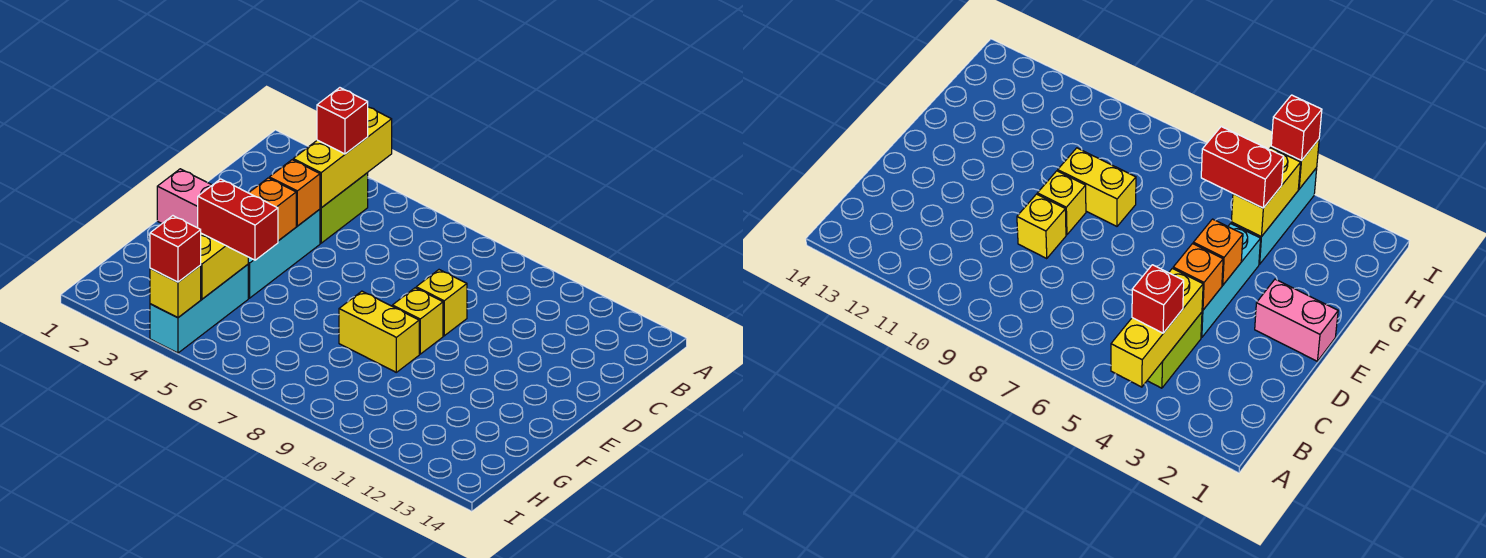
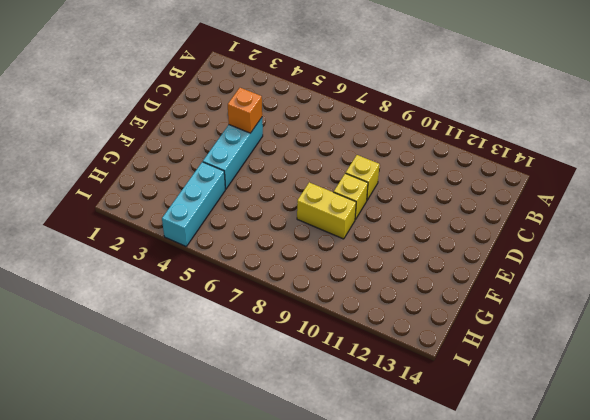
none -> lime brick B4:C4 level 1
none -> pink brick E1:E2 level 1
none -> yellow brick A4:C4 level 2

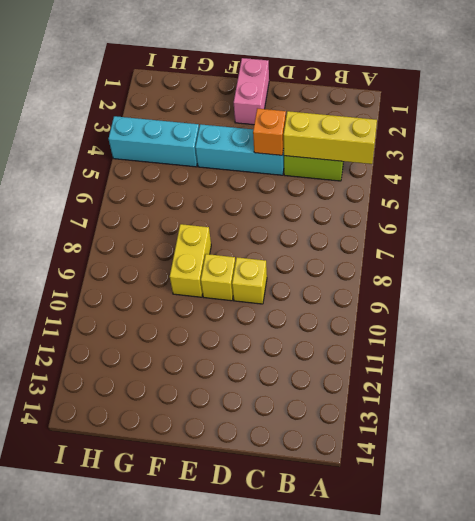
none -> orange brick E4 level 2
none -> yellow brick G4:H4 level 2
none -> yellow brick I4 level 2

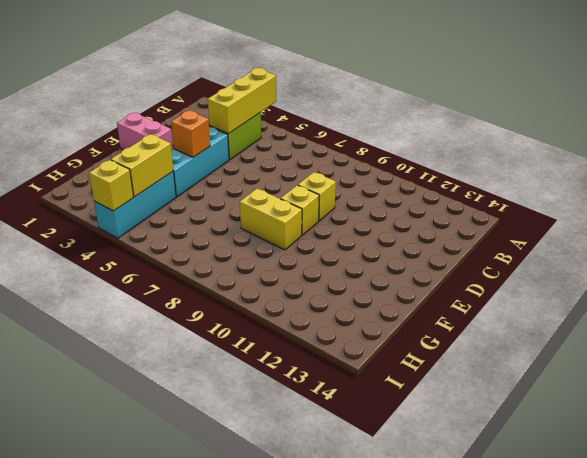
none -> orange brick D4 level 2
none -> red brick B4 level 3
none -> red brick G4:G5 level 3

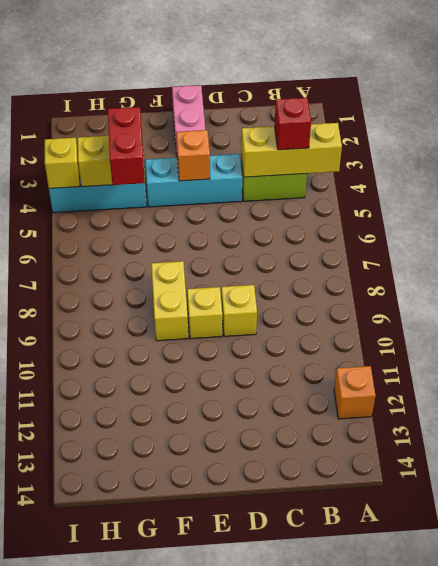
orange brick A12 level 1 -> orange brick D4 level 2
none -> red brick I4 level 3

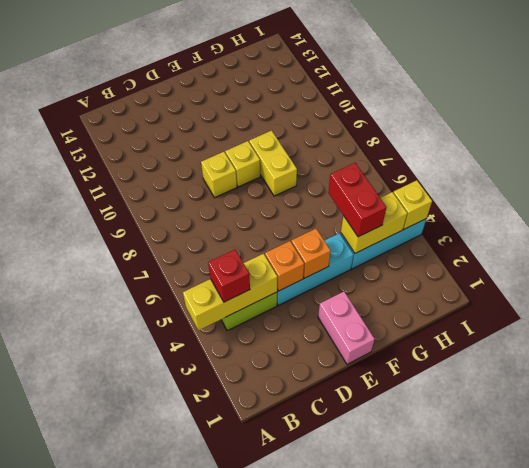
none -> red brick I4 level 3

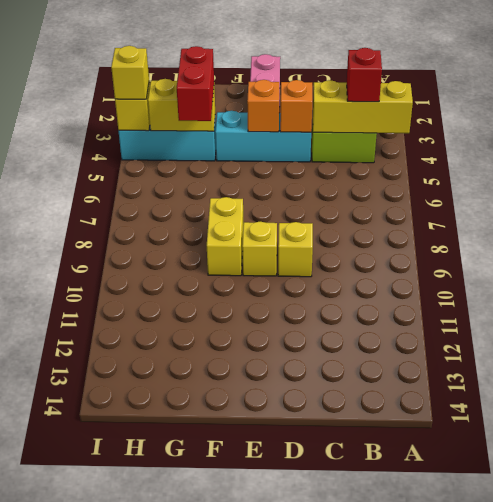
yellow brick I4 level 3 -> red brick I4 level 3

